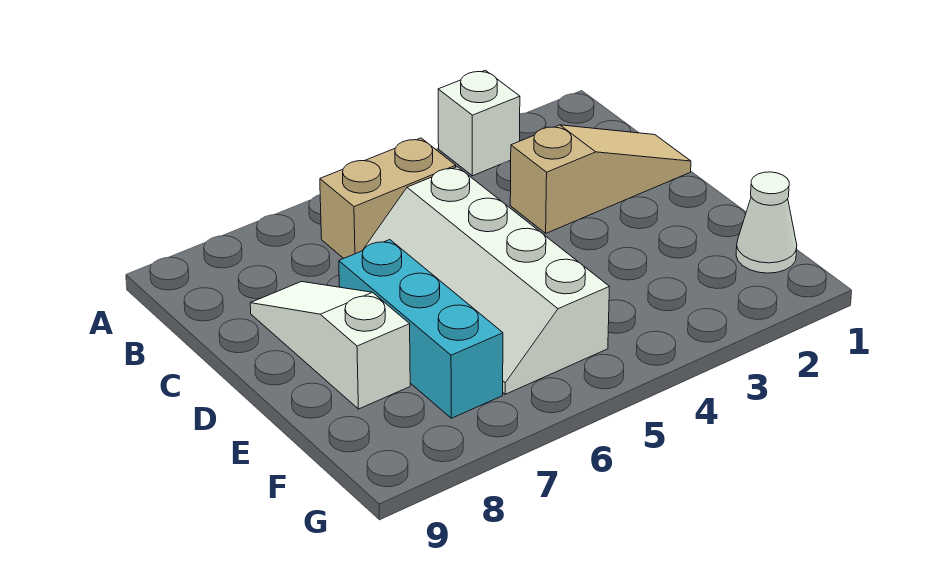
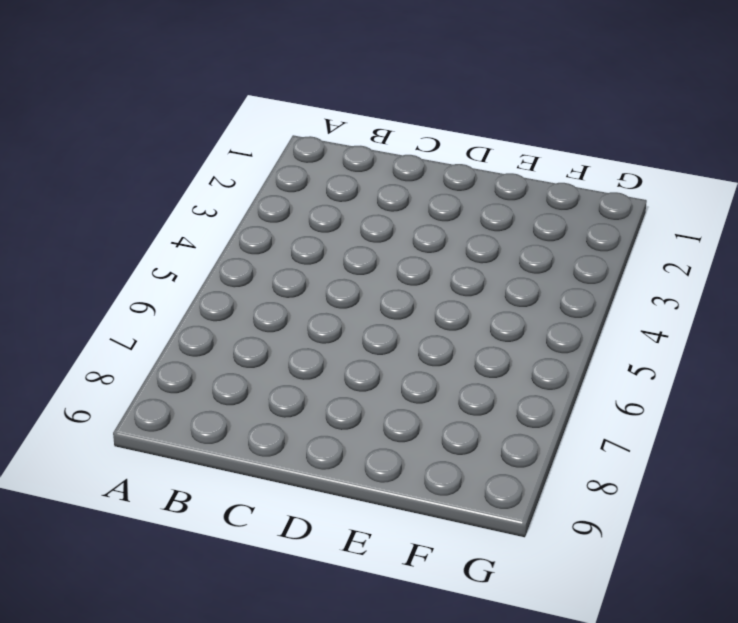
none -> white brick A3 level 1
none -> tan brick B5:B6 level 1

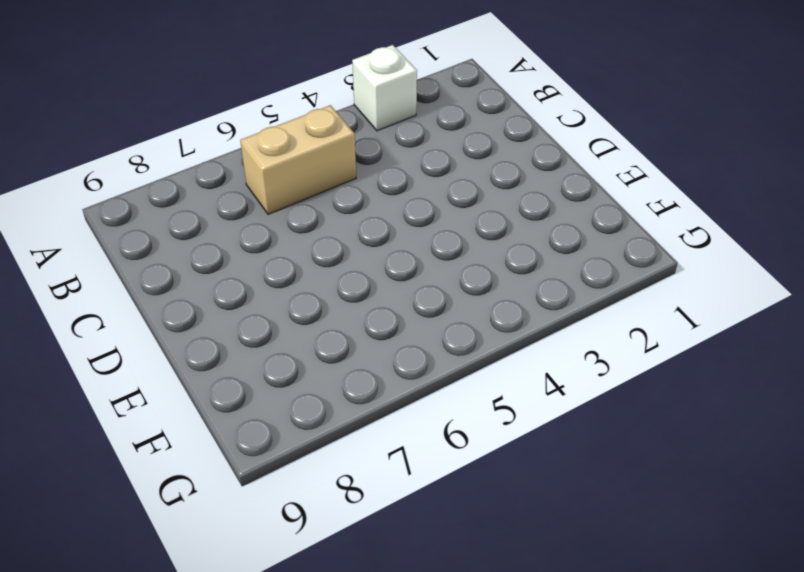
none -> tan slope C1:C3 level 1 top 3
none -> white slope C5:F6 level 1 top 5

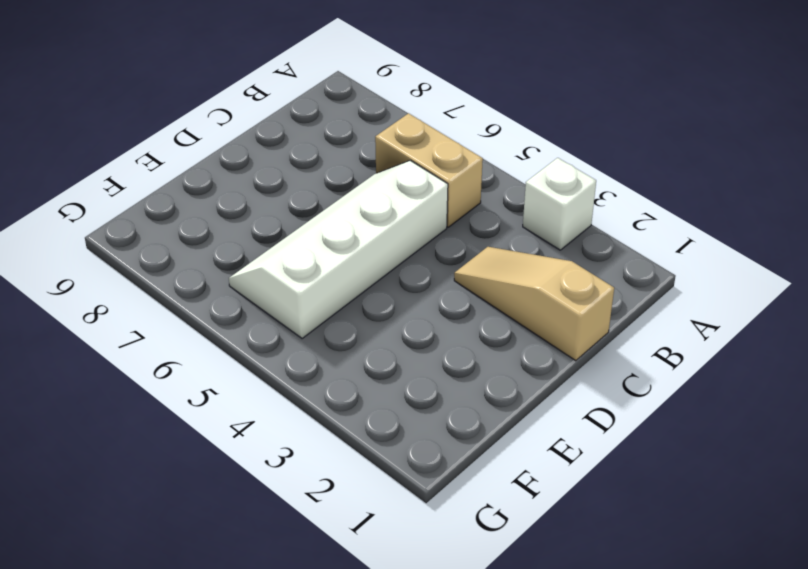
tan slope C1:C3 level 1 top 1 -> tan slope C1:C3 level 1 top 3
none -> white slope C8:E8 level 1 top E
none -> cyan brick D7:F7 level 1

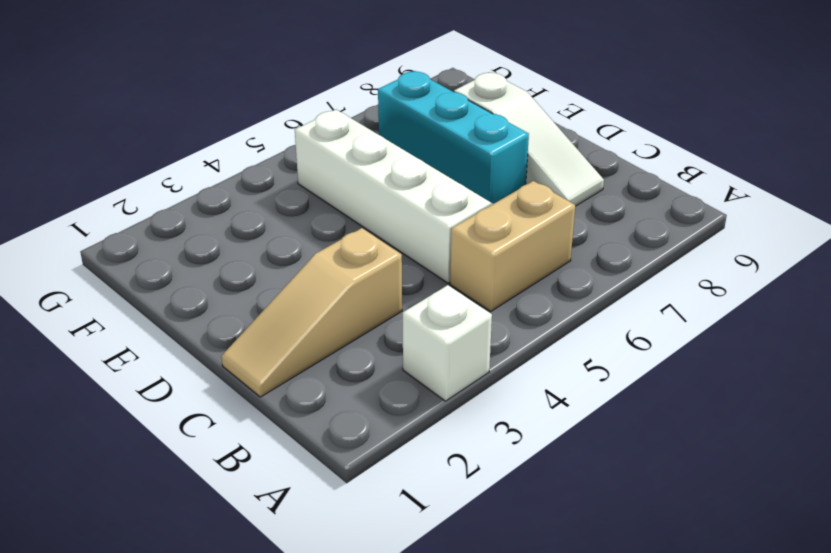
none -> white cone F1 level 1

